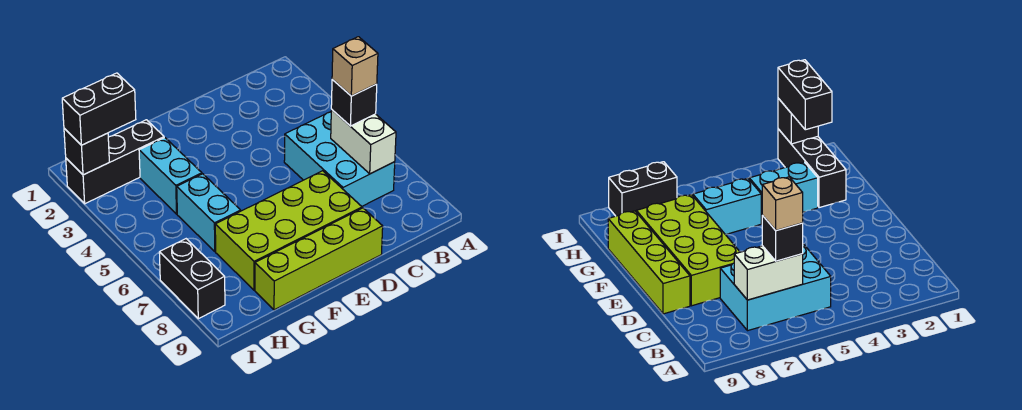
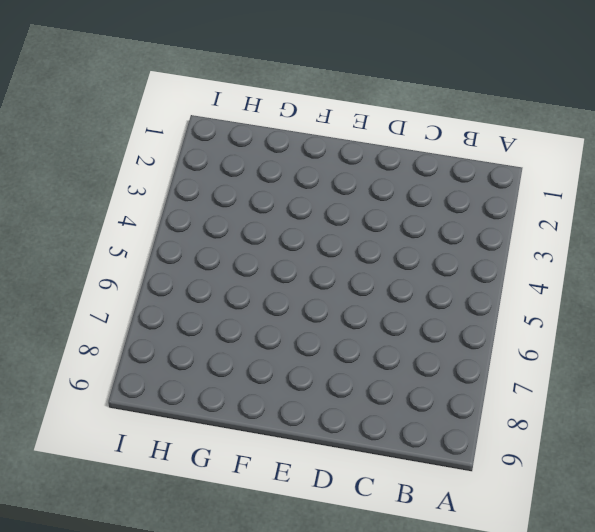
none -> cyan brick B5:C7 level 1
none -> lime brick D7:G8 level 1
none -> lime brick D9:G9 level 1

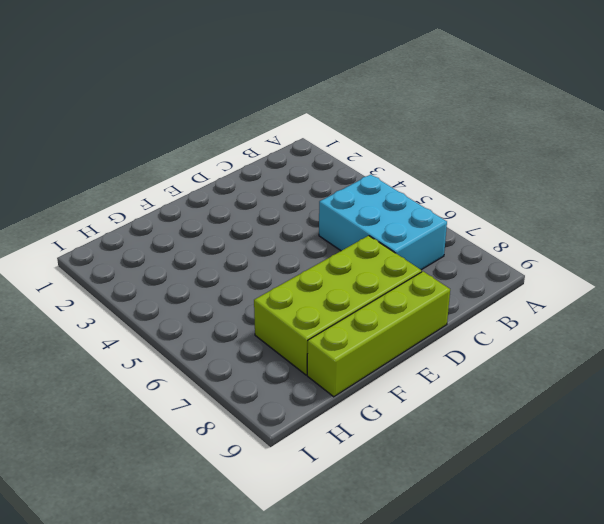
none -> black brick G2:I2 level 1
none -> cyan brick G3:G4 level 1
none -> cyan brick G5:G6 level 1

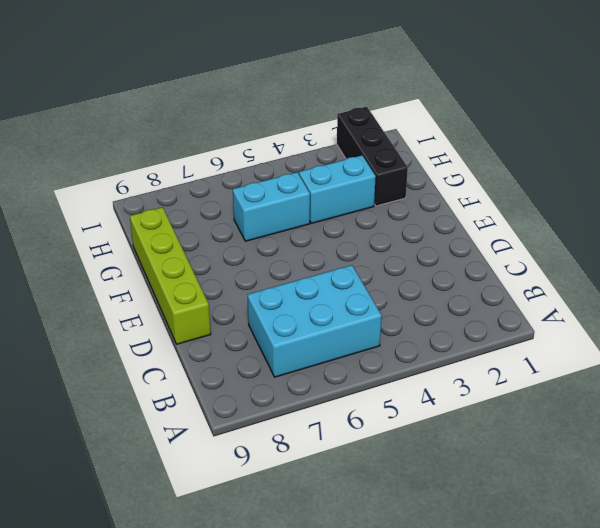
none -> lime brick D7:G8 level 1
none -> black brick I7:I8 level 1
none -> white brick B6:B7 level 2

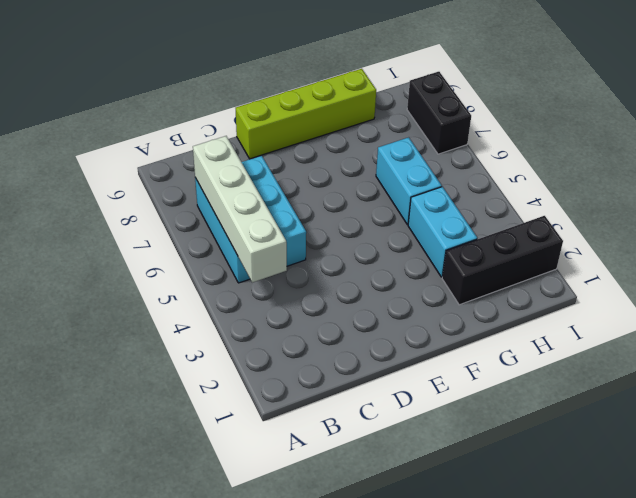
white brick B4:B7 level 2 -> white brick B6:B7 level 2
none -> lime brick D7:G8 level 1
none -> black brick I2 level 2
none -> black brick B6 level 3

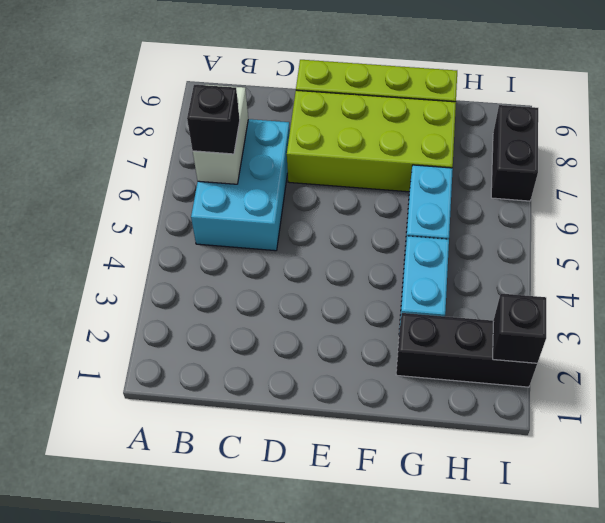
none -> black brick H2:I2 level 3
none -> tan brick B6 level 4

